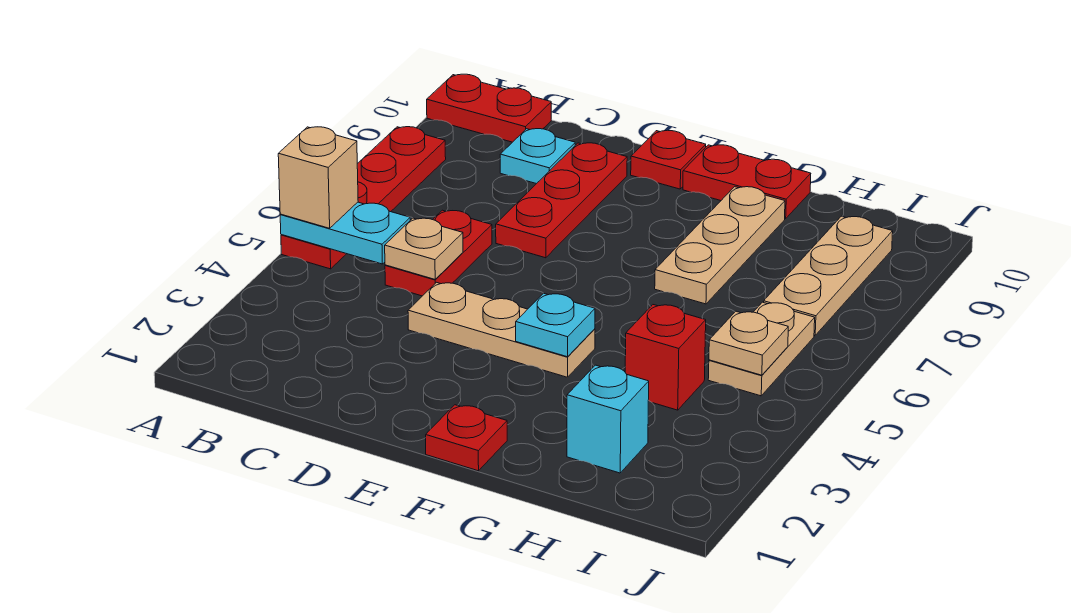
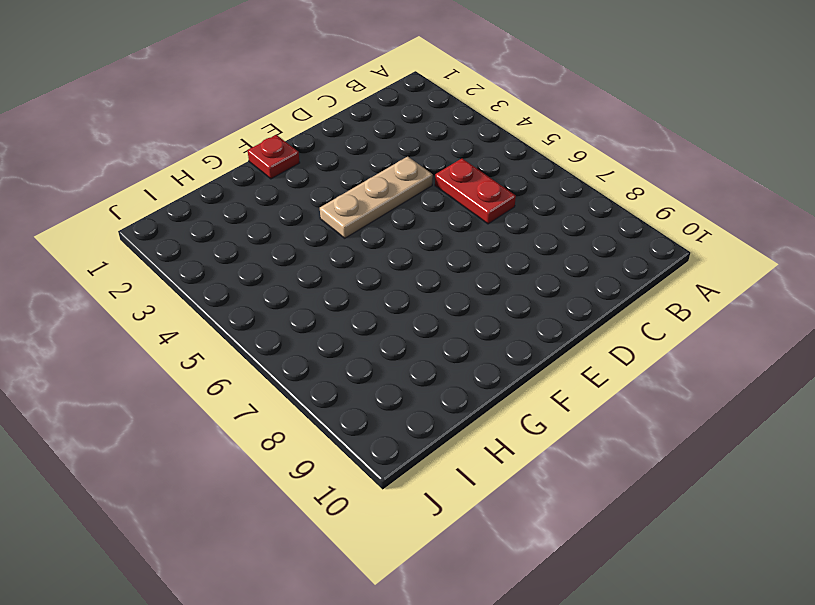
none -> red plate A5:A8 level 1
none -> red plate A10:B10 level 1
none -> cyan plate C9 level 1

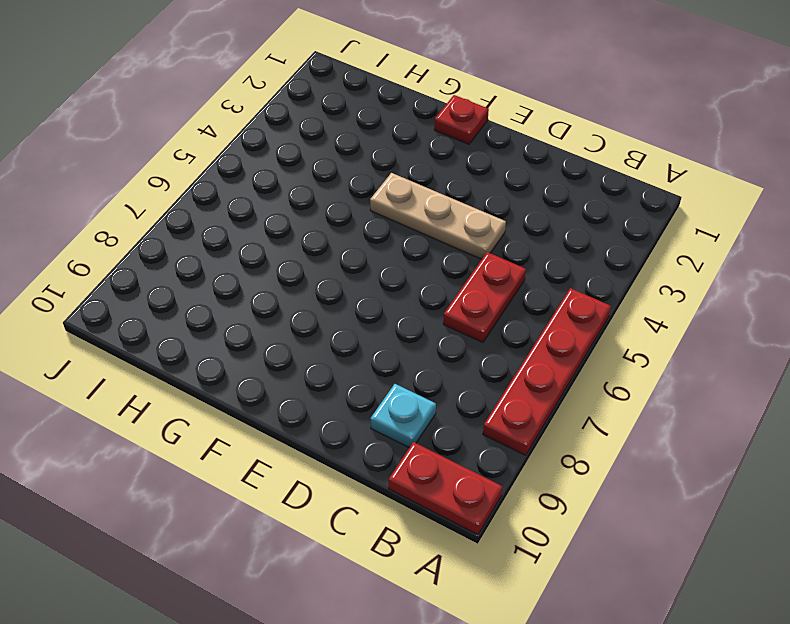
none -> red plate D7:D9 level 1
none -> red plate E10 level 1
none -> red plate F10:G10 level 1

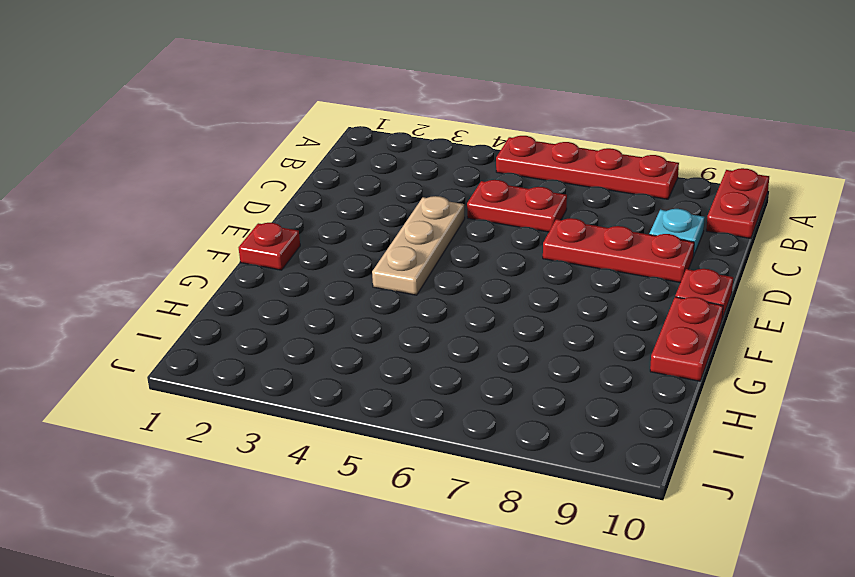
none -> tan plate G7:G9 level 1
none -> cyan brick H2 level 1
none -> red brick H4 level 1

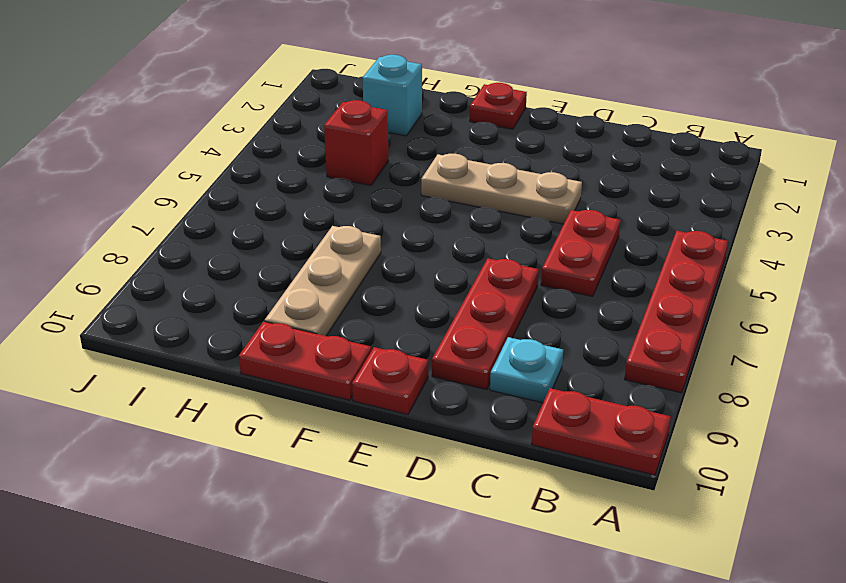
none -> tan plate I5:I6 level 1
none -> tan plate I7:I9 level 1
none -> cyan plate A5:B5 level 2

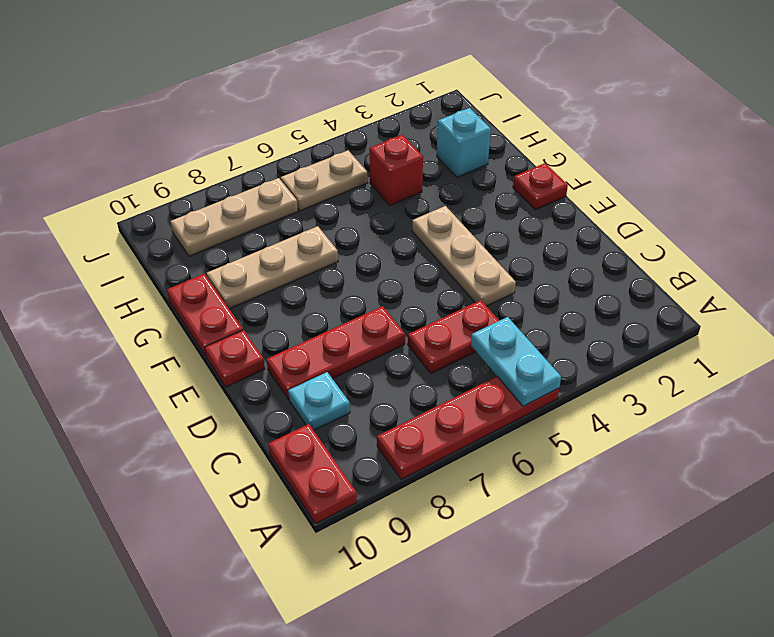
none -> tan plate C5 level 2
none -> cyan plate F4 level 2
none -> tan plate I5 level 2

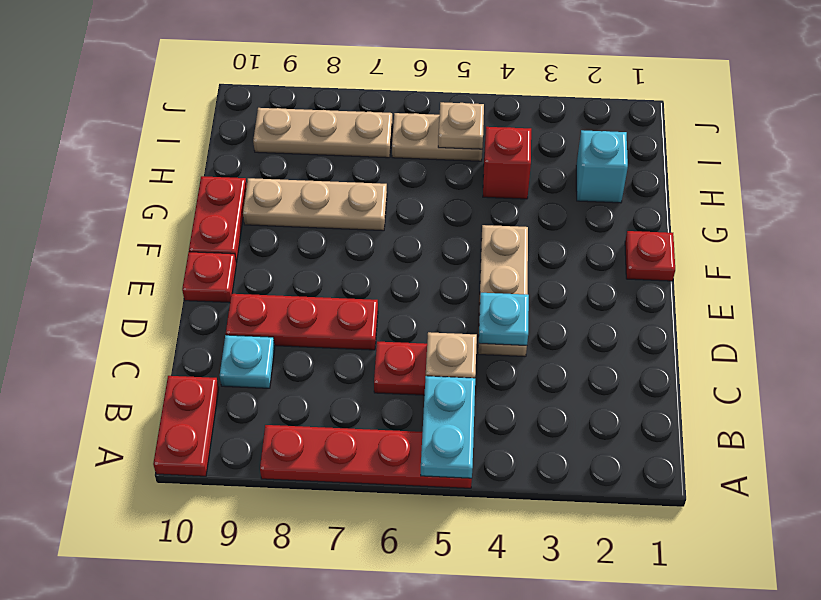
cyan plate D4 level 2 -> cyan plate F4 level 2
none -> tan brick A5 level 3

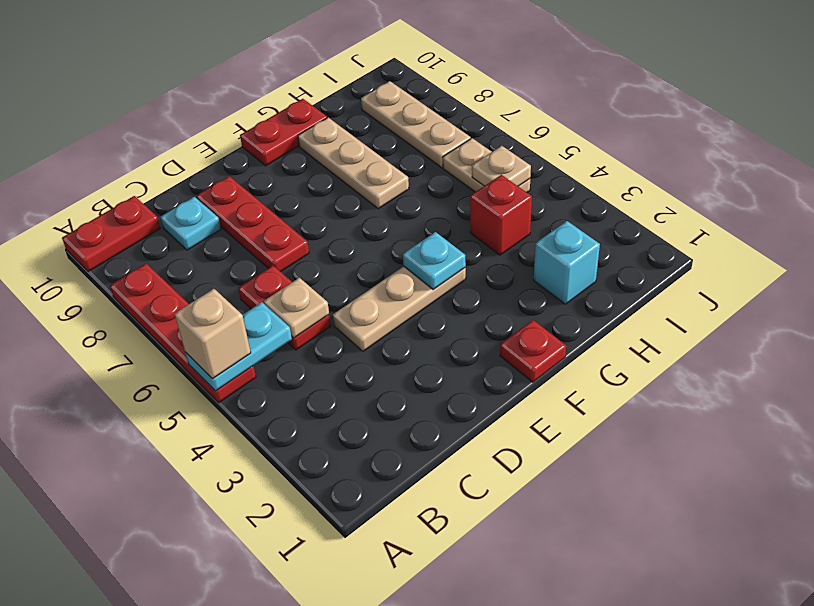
none -> red plate E10 level 1

